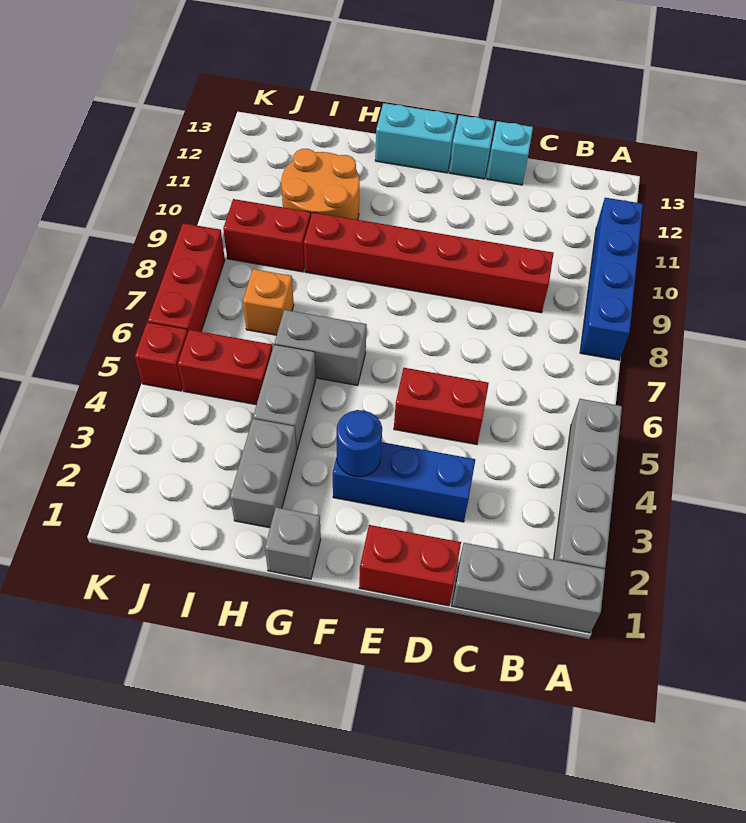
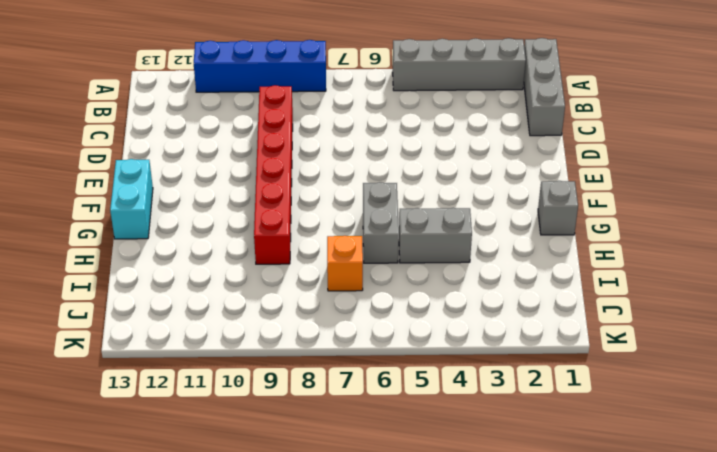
none -> red brick D1:E1 level 1
none -> blue brick D3:F3 level 1
none -> red brick D5:E5 level 1

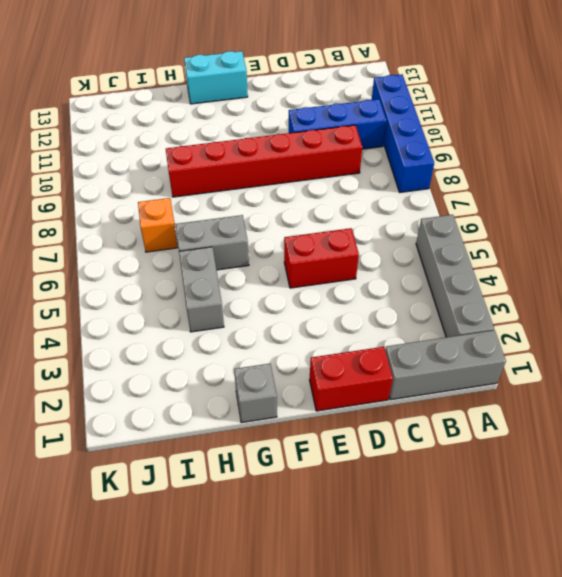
blue brick B10:D10 level 1 -> blue brick D3:F3 level 1
none -> cyan brick D13 level 1
none -> cyan brick E13 level 1
none -> grey brick H2:H3 level 1

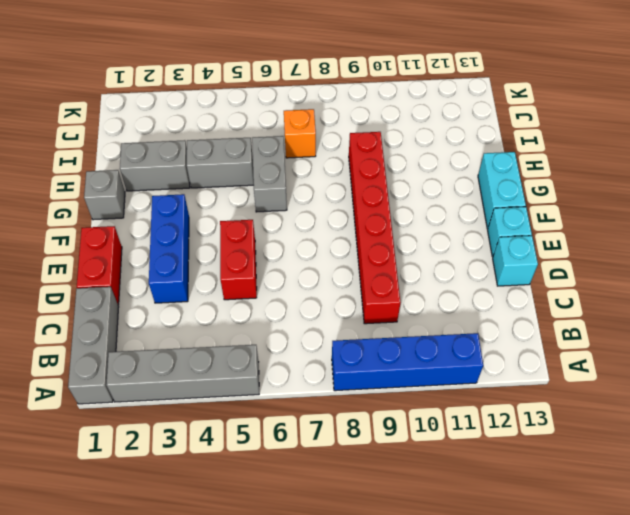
none -> orange round brick H10:I11 level 1
none -> red brick I5:J5 level 1
none -> red brick I9:J9 level 1

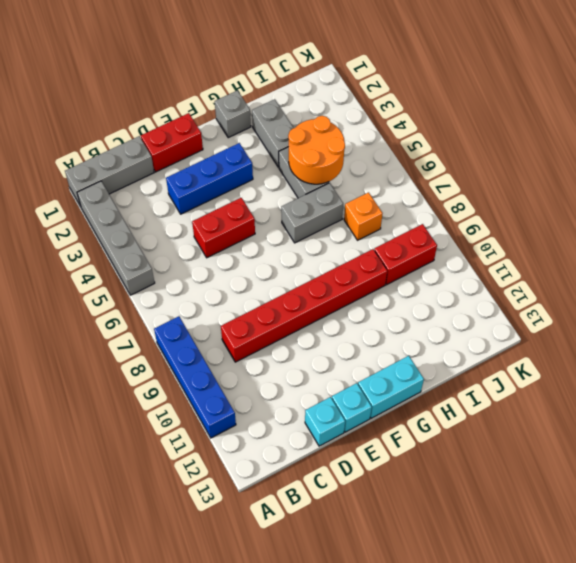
orange round brick H4:I5 level 2 -> orange round brick H10:I11 level 1
none -> red brick I5:J5 level 1
none -> red brick K5 level 1
none -> red brick K6:K8 level 1

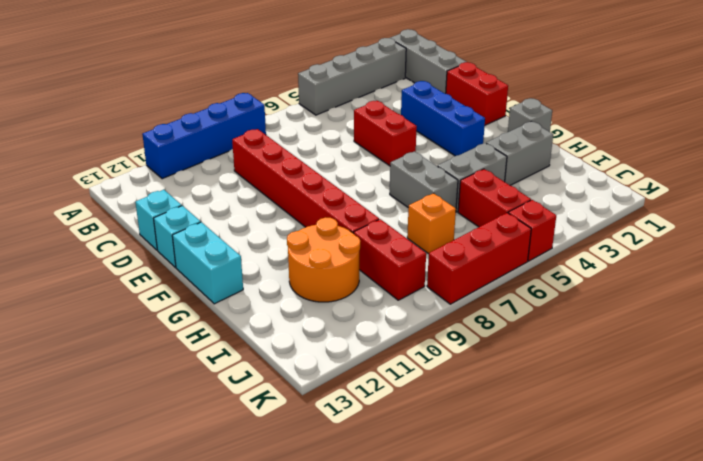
none -> blue round brick F3 level 2

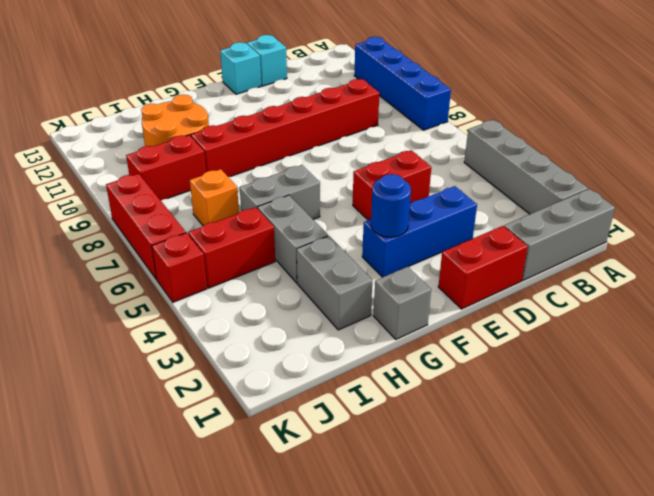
none -> cyan brick F13:G13 level 1

